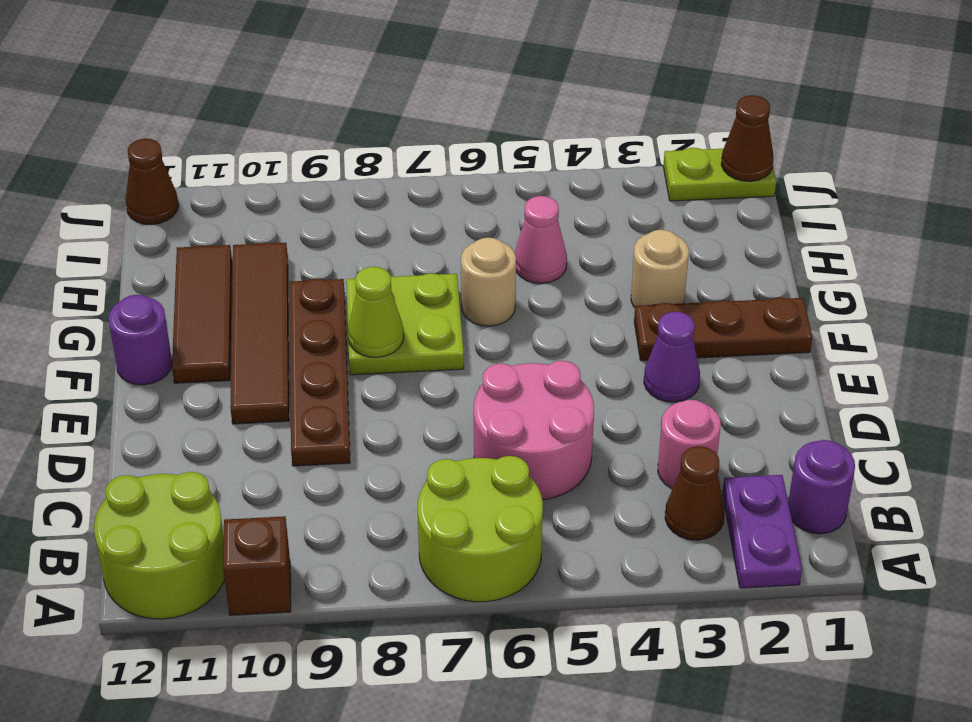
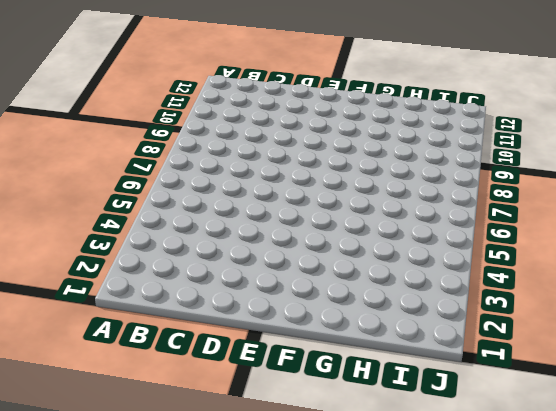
none -> purple plate A2:B2 level 1
none -> lime round brick A6:B7 level 1
none -> brown brick A10 level 1

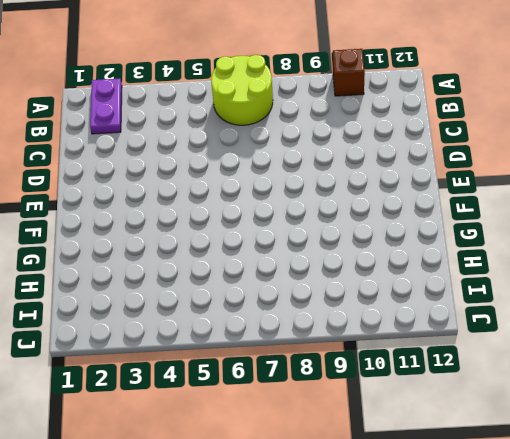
none -> lime round brick A11:B12 level 1
none -> purple round brick B1 level 1
none -> brown cone B3 level 1

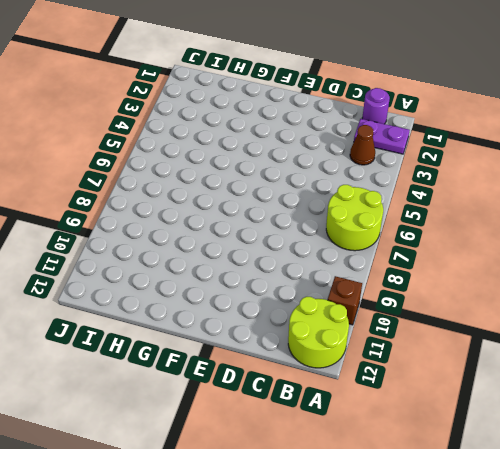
none -> pink round brick C3 level 1
none -> pink round brick C5:D6 level 1
none -> brown plate D9:G9 level 1

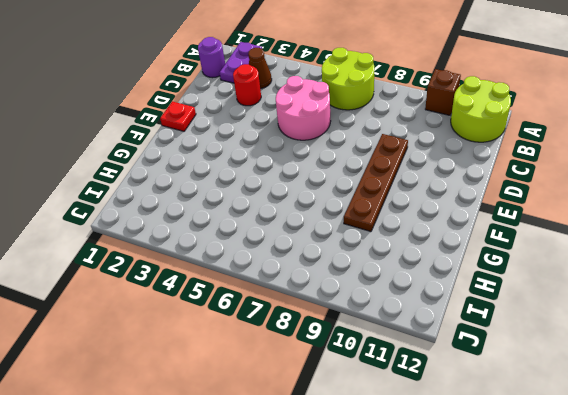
red round brick C3 level 1 -> pink round brick C3 level 1
red plate E1 level 1 -> none
none -> purple cone E3 level 1
none -> brown tile E10:H10 level 1
none -> brown plate F1:F3 level 1

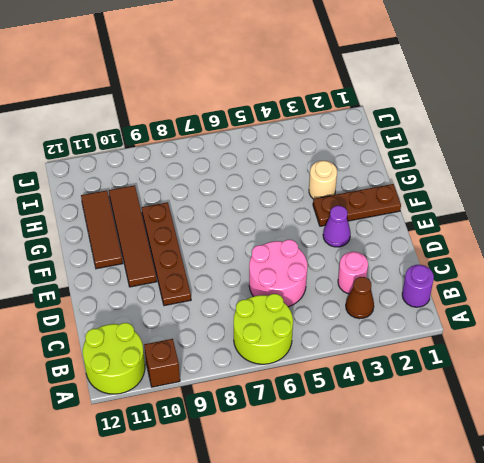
none -> purple plate A2:B2 level 1
none -> lime plate F7:G8 level 1
none -> purple round brick F12 level 1

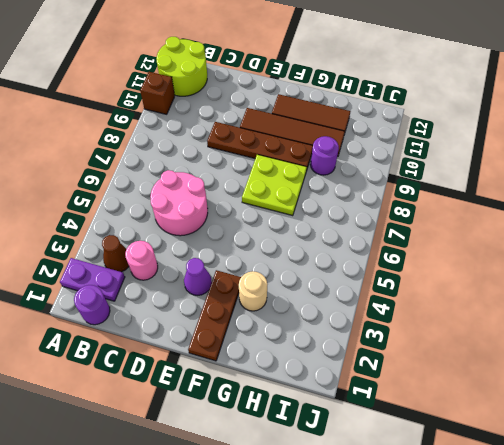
purple round brick H9 level 1 -> purple round brick F12 level 1
none -> lime round brick A6:B7 level 1
none -> tan round brick G6 level 1
none -> pink cone H5 level 1

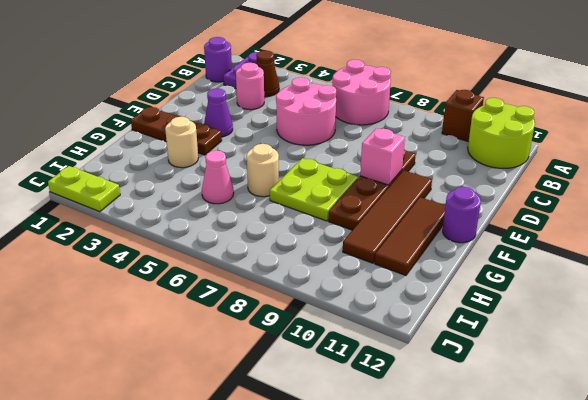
pink round brick A6:B7 level 1 -> lime round brick A6:B7 level 1
pink brick E9 level 2 -> none
none -> brown cone J12 level 1
none -> lime cone F8 level 2
none -> brown cone J1 level 2

